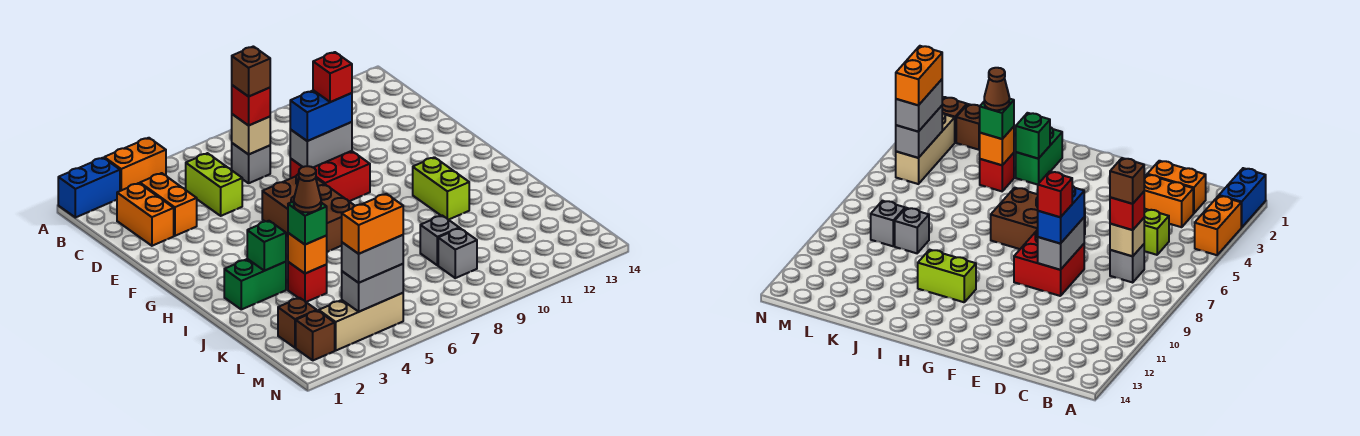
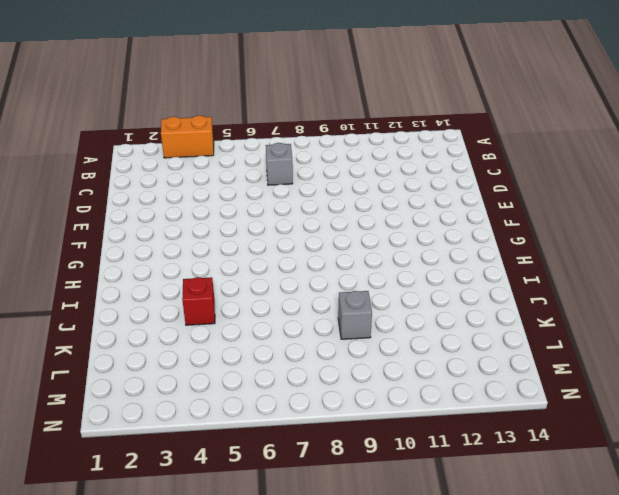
none -> blue brick A1:A2 level 1
none -> orange brick C2:D2 level 1
none -> orange brick C3:D3 level 1

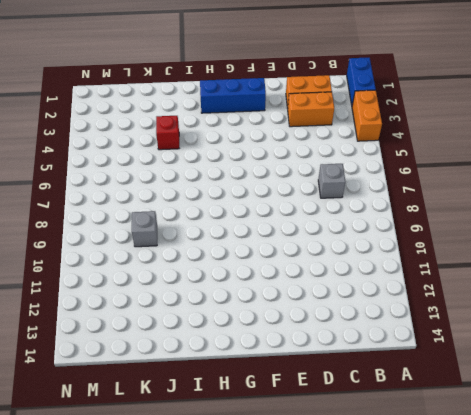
blue brick F2:H2 level 1 -> none
none -> lime brick C5:D5 level 1
none -> red brick E8:F9 level 1
none -> brown brick F6:H7 level 1

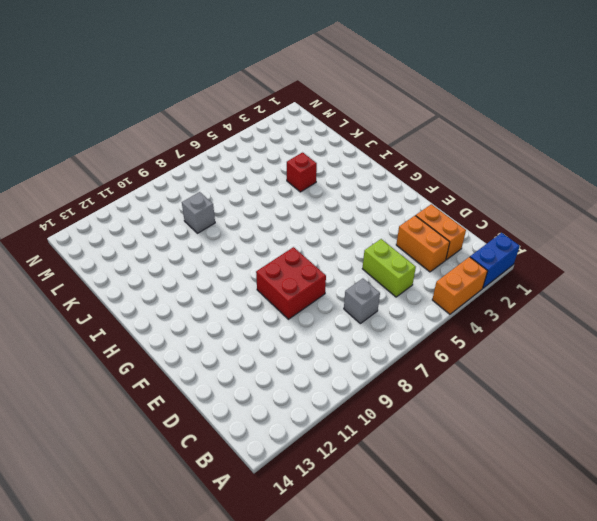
none -> brown brick F6:H7 level 1
none -> lime brick H11:I11 level 1
none -> green brick I2:I3 level 1

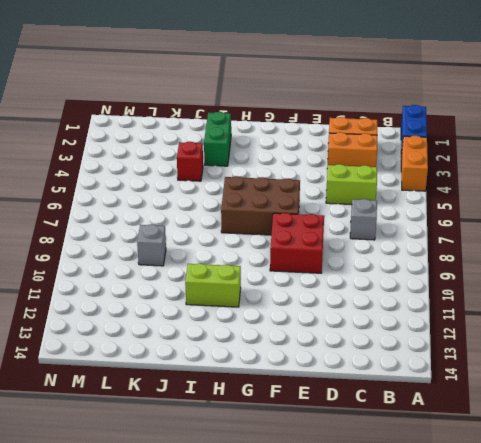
none -> brown brick L2 level 1
none -> grey brick L9 level 1
none -> brown brick M2 level 1

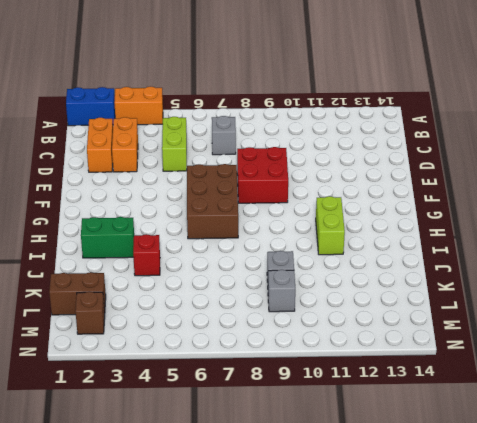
brown brick L1:L2 level 1 -> brown brick L2 level 1
none -> tan brick M3:M5 level 1
none -> tan brick C7 level 2
none -> grey brick E8:E9 level 2

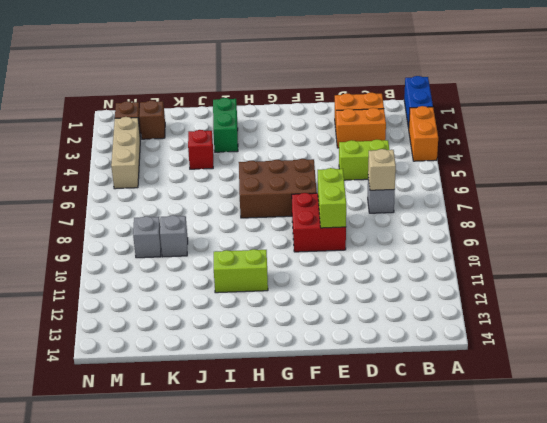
lime brick E8:E9 level 2 -> grey brick E8:E9 level 2
none -> green brick I3 level 2
none -> orange brick J4 level 2
none -> grey brick M4:M5 level 2

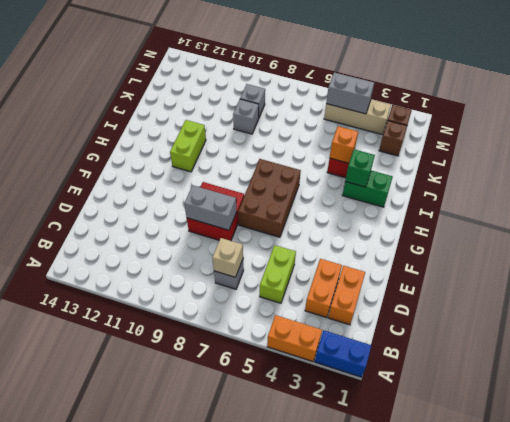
none -> red brick C7 level 3
none -> blue brick E8:E9 level 3
none -> green brick J4 level 3

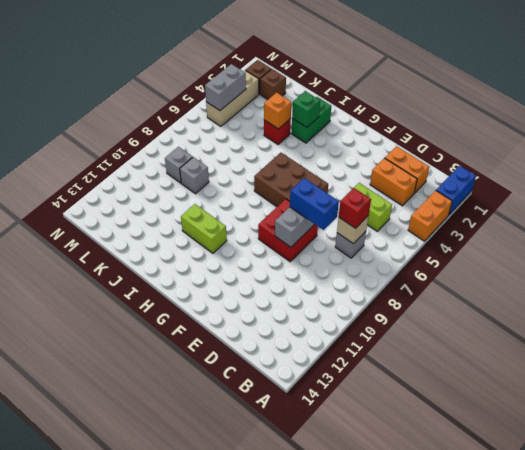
blue brick D8:E8 level 3 -> blue brick E8:E9 level 3
none -> green brick J4 level 3
none -> grey brick M4:M5 level 3
none -> brown brick C7 level 4

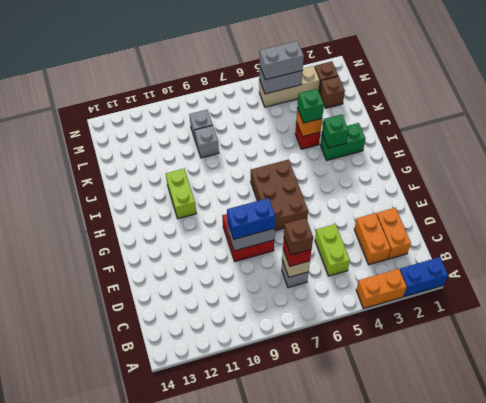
none -> red brick E9 level 4
none -> brown cone J4 level 4
none -> orange brick M4:M5 level 4

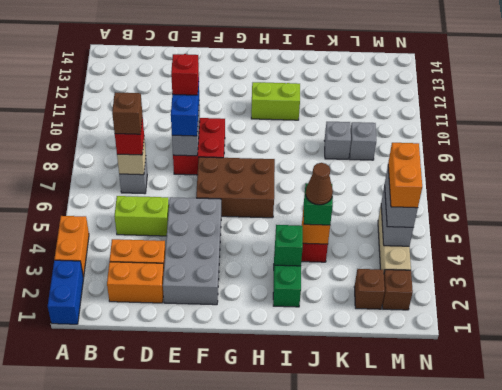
grey brick E2:F5 level 1 -> none

